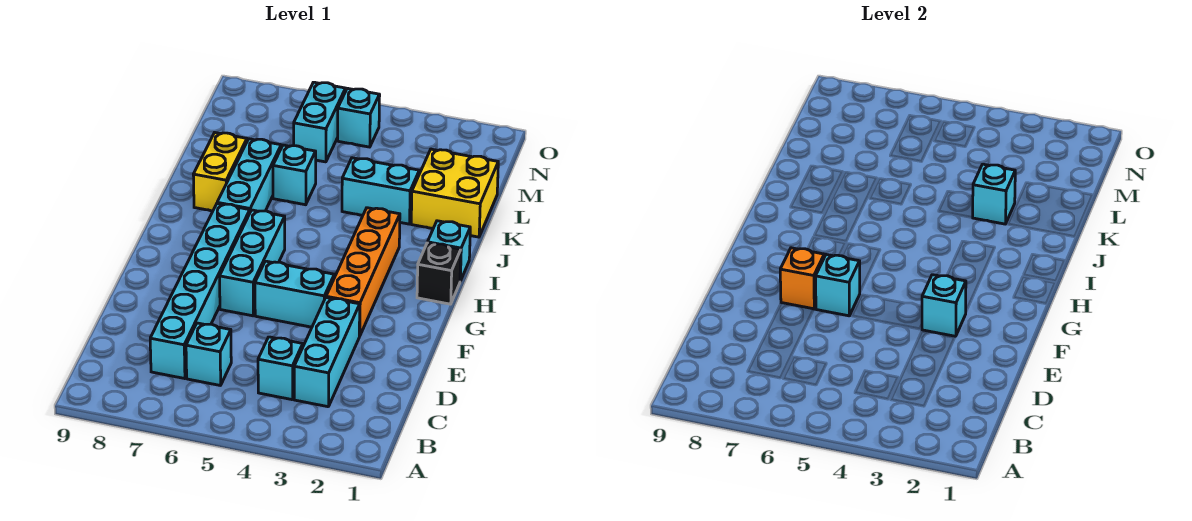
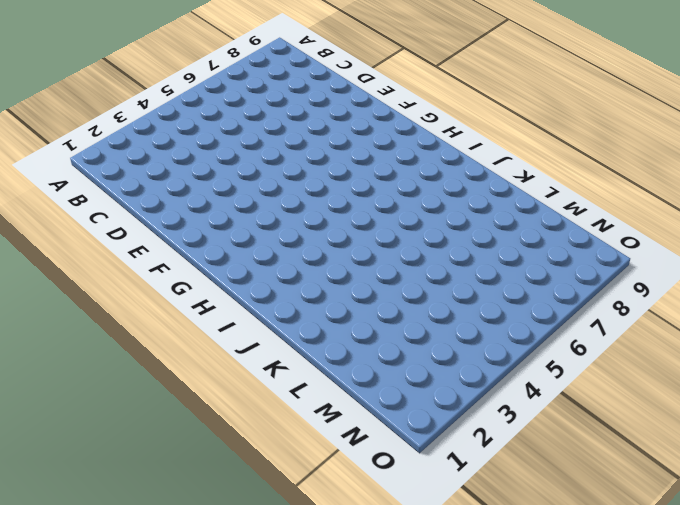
none -> cyan brick C3:E3 level 1
none -> cyan brick C4 level 1
none -> cyan brick C6 level 1

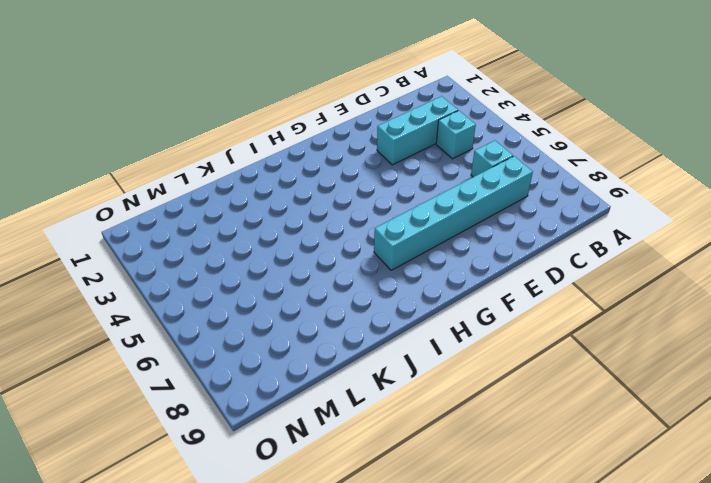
none -> orange brick F3:I3 level 1
none -> cyan brick F4:F5 level 1
none -> cyan brick F6:H6 level 1

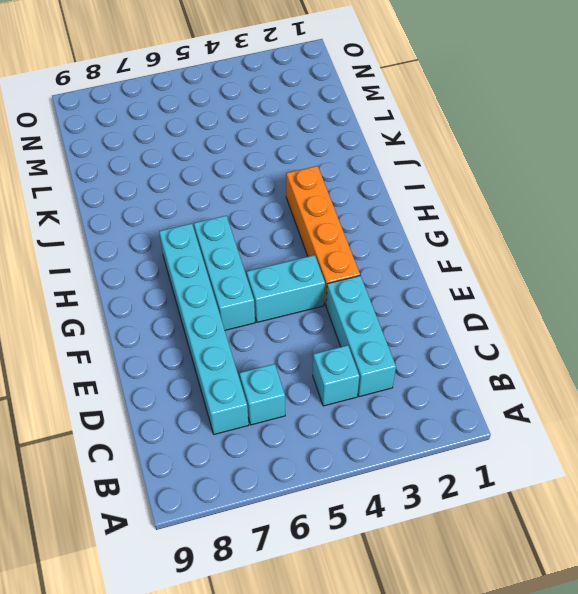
none -> black brick H1 level 1
none -> cyan brick I1 level 1
none -> cyan brick I7:K7 level 1

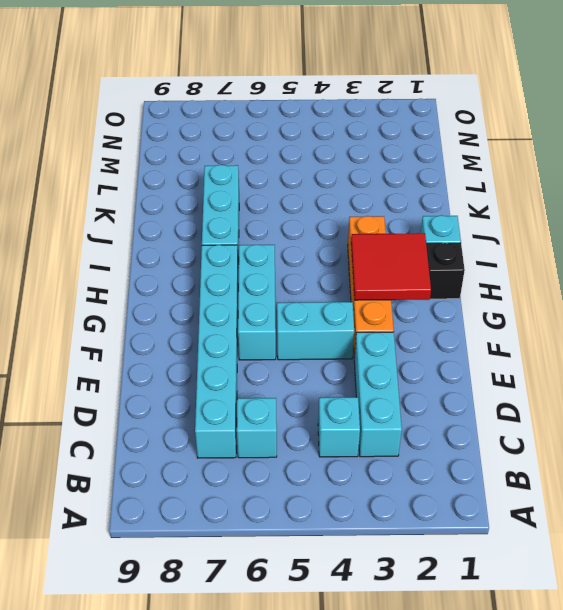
red tile G2:H3 level 2 -> none
none -> yellow brick J8:K8 level 1
none -> yellow brick K1:L2 level 1
none -> cyan brick K3:K4 level 1

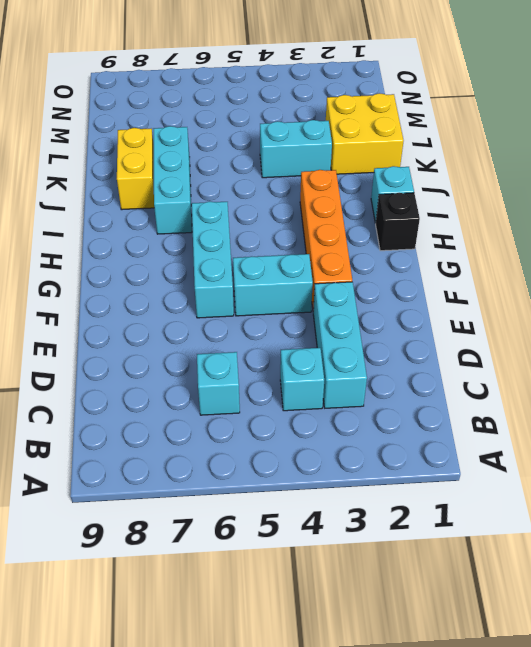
none -> cyan brick C7:H7 level 1
none -> cyan brick K6 level 1
none -> cyan brick M6:N6 level 1

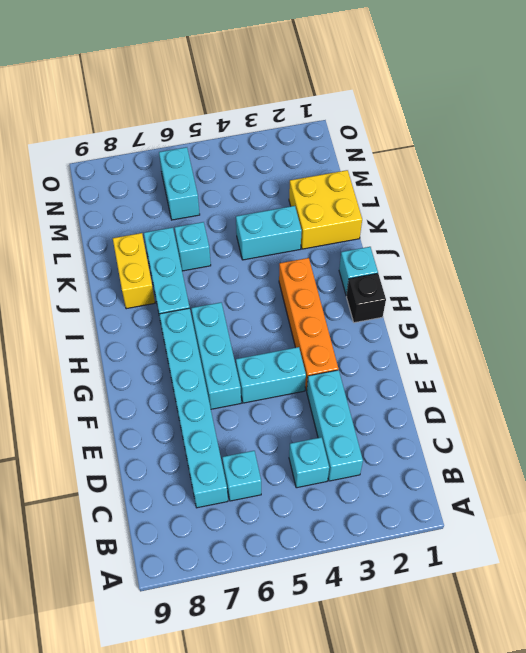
none -> cyan brick N5 level 1
none -> cyan brick F3 level 2
none -> cyan brick F6 level 2

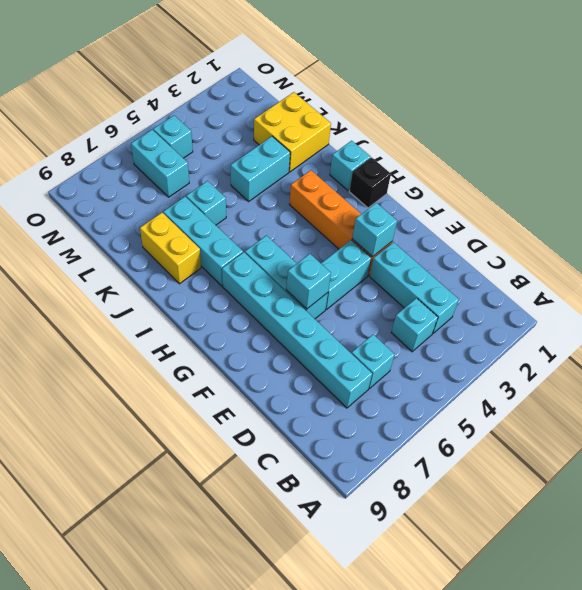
none -> orange brick F7 level 2
none -> cyan brick K3 level 2

